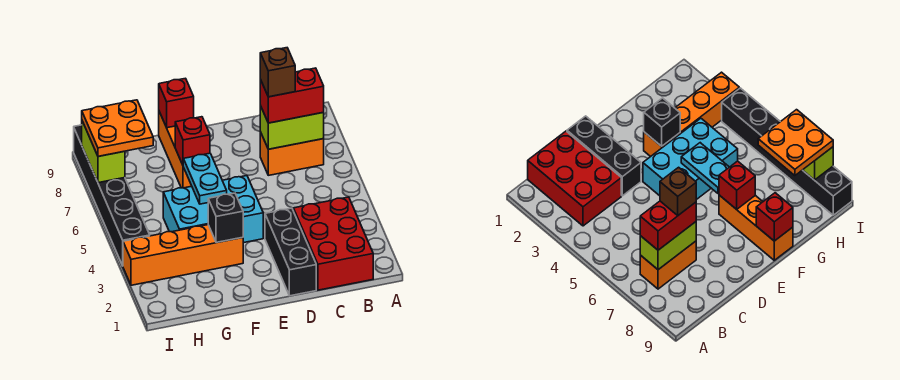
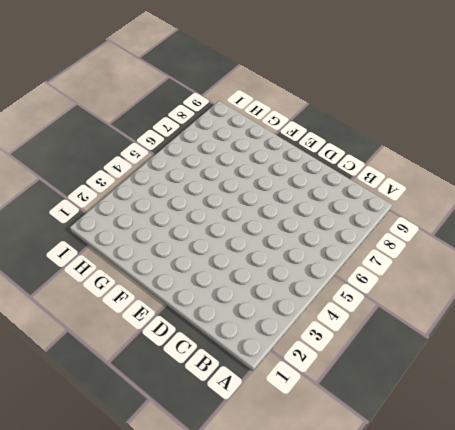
none -> red brick B1:C3 level 1
none -> orange brick B7:C7 level 1
none -> black brick D1:D3 level 1

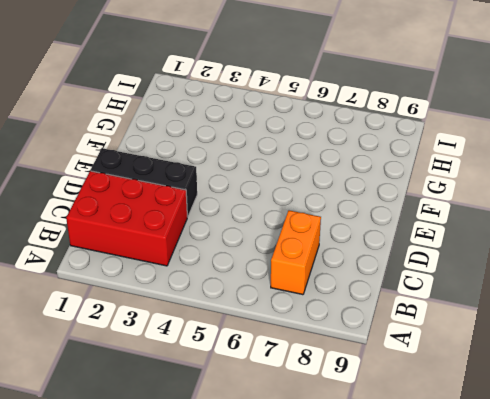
none -> cyan brick E4:G5 level 1
none -> orange brick F3:I3 level 1
none -> orange brick F7:F9 level 1

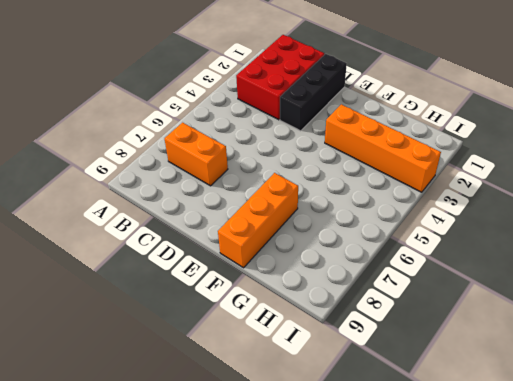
none -> cyan brick E4:G5 level 1
none -> black brick I4:I9 level 1
none -> lime brick B7:C7 level 2

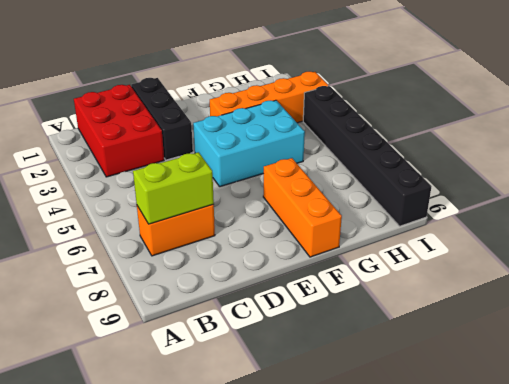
none -> black brick F3 level 2
none -> cyan plate F5:F6 level 2
none -> red brick F7 level 2

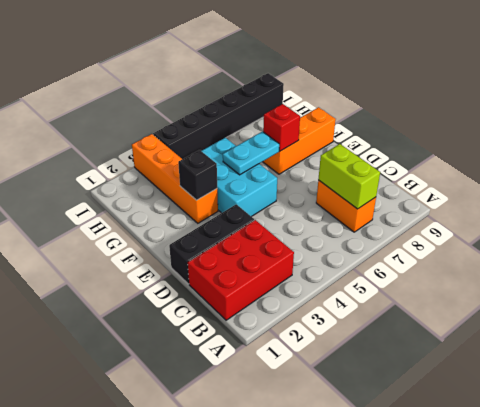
none -> red brick F9 level 2
none -> lime brick I7:I8 level 2
none -> red brick B7:C7 level 3

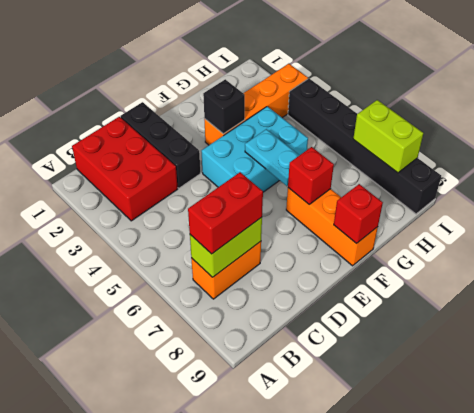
none -> orange plate H7:I8 level 3
none -> brown brick C7 level 4

